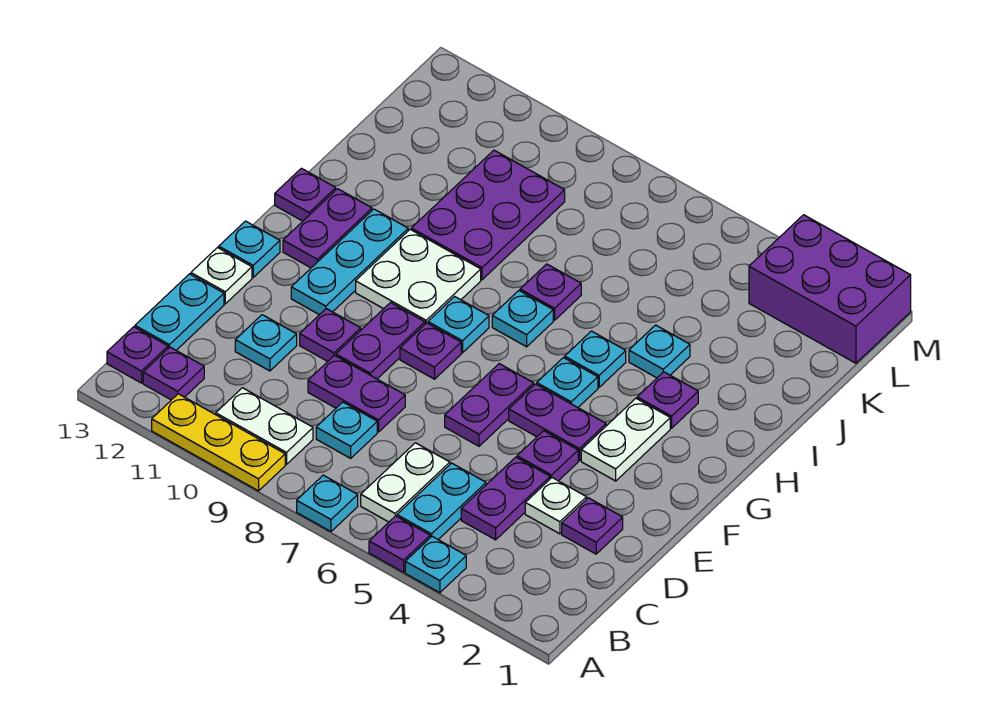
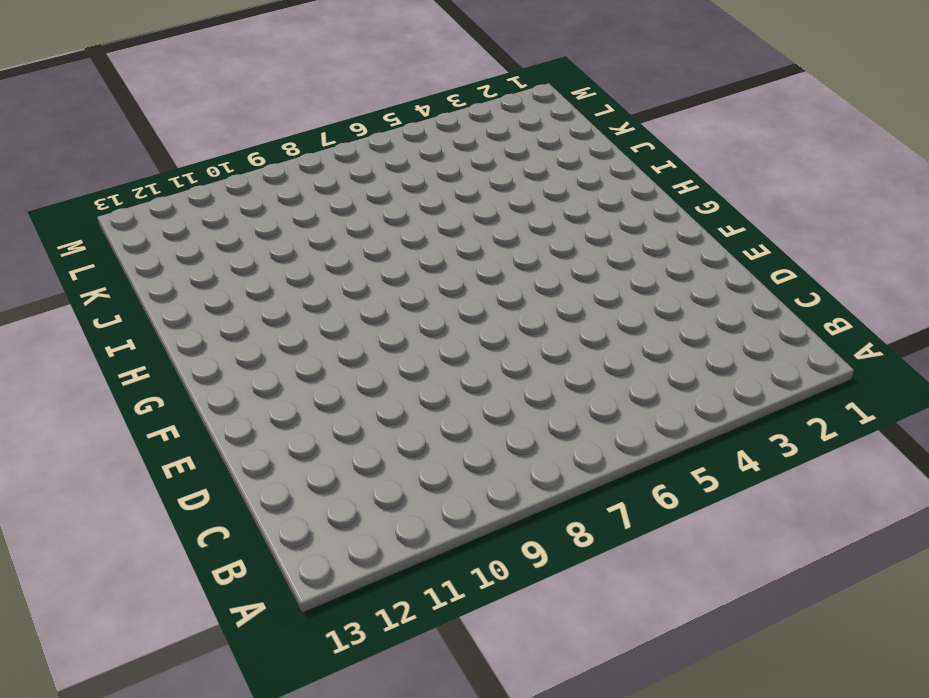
none -> cyan plate A4 level 1
none -> purple plate A5 level 1
none -> cyan plate A7 level 1
none -> yellow plate A9:A11 level 1

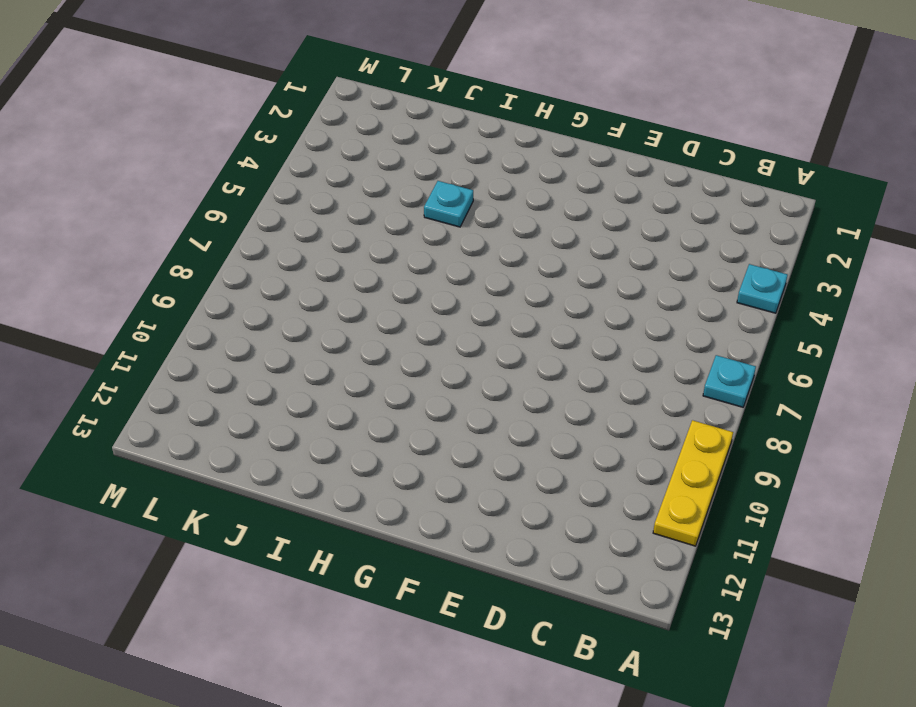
none -> purple plate A5 level 1
none -> cyan plate B5:C5 level 1
none -> white plate B6:C6 level 1
none -> white plate B9:B10 level 1

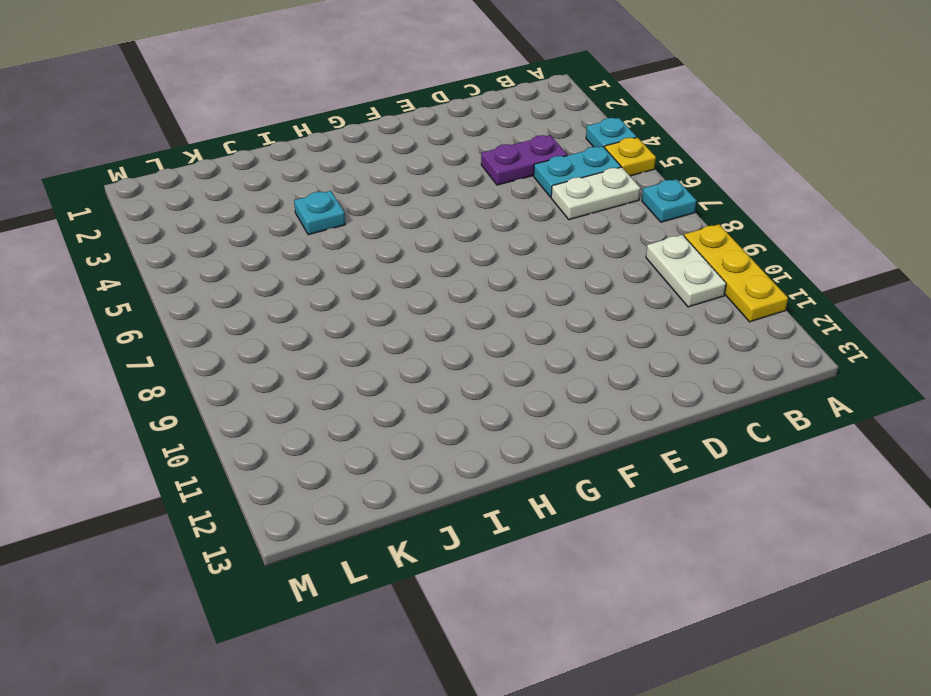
yellow plate A5 level 1 -> purple plate A5 level 1
none -> purple plate B12 level 1
none -> purple plate B13 level 1
none -> cyan plate C8 level 1
none -> cyan plate C13:D13 level 1

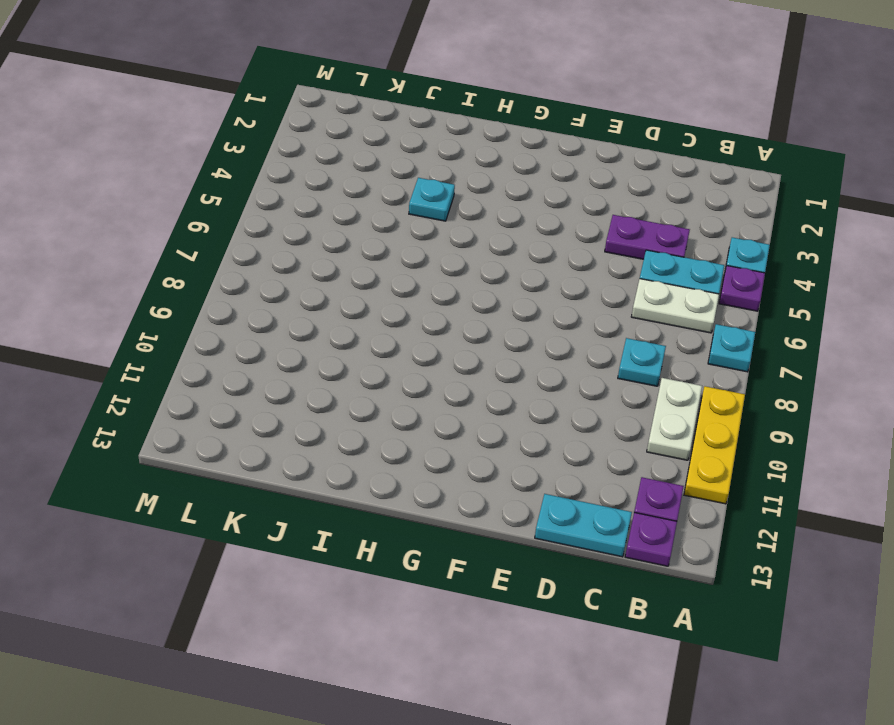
none -> purple plate D2 level 1
none -> white plate D3 level 1
none -> purple plate D8:D9 level 1
none -> cyan plate D11 level 1

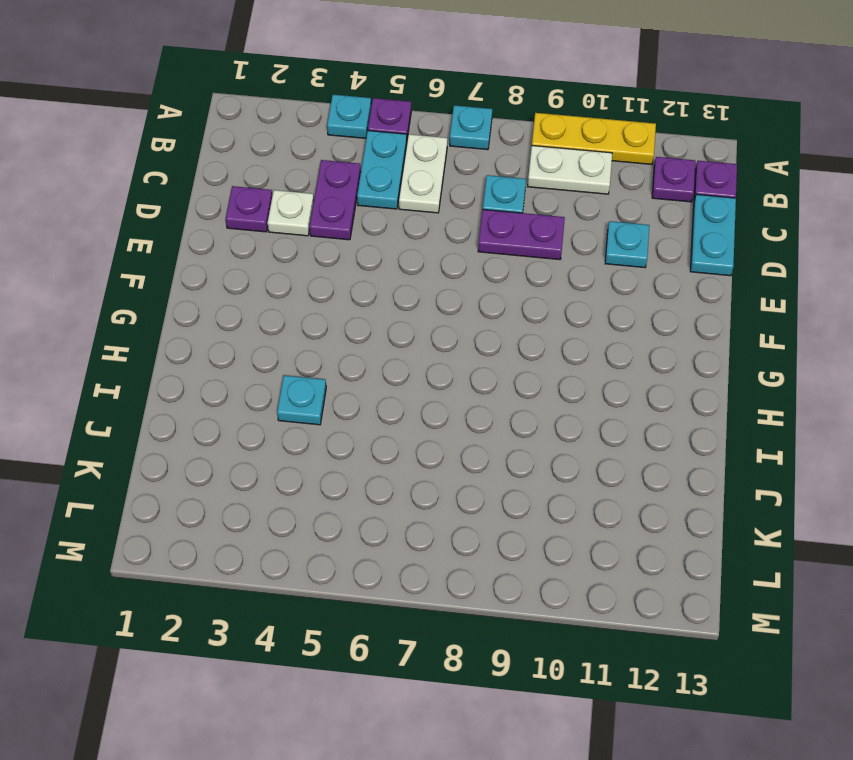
none -> purple plate E4 level 1
none -> purple plate E6:F6 level 1
none -> purple plate E9:F9 level 1
none -> purple plate E10 level 1

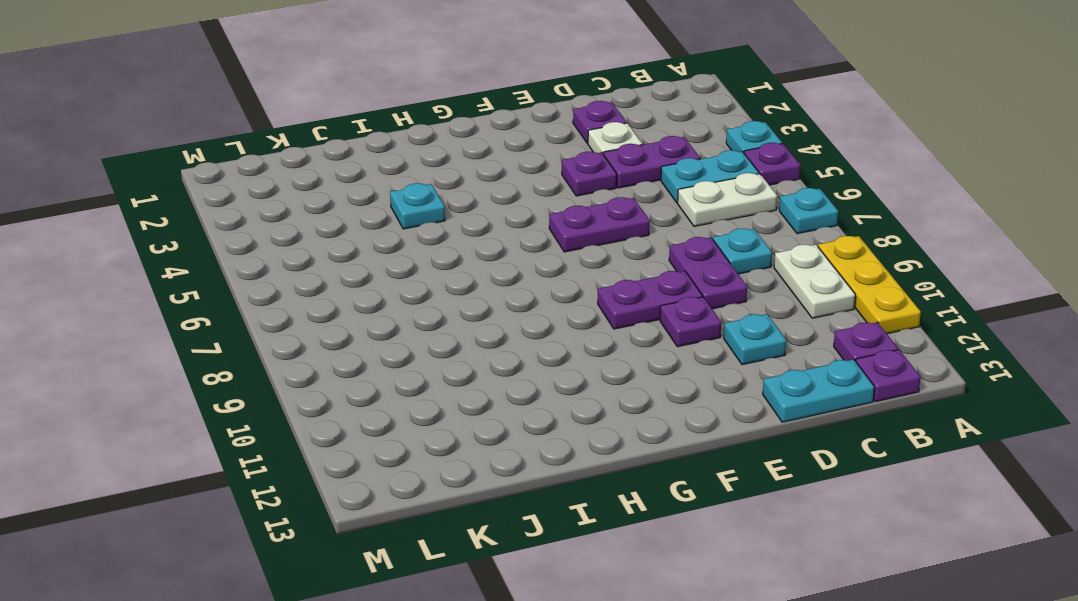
none -> white plate E13 level 1
none -> white plate F3:G3 level 1
none -> purple plate F4:F5 level 1
none -> purple plate F8 level 1

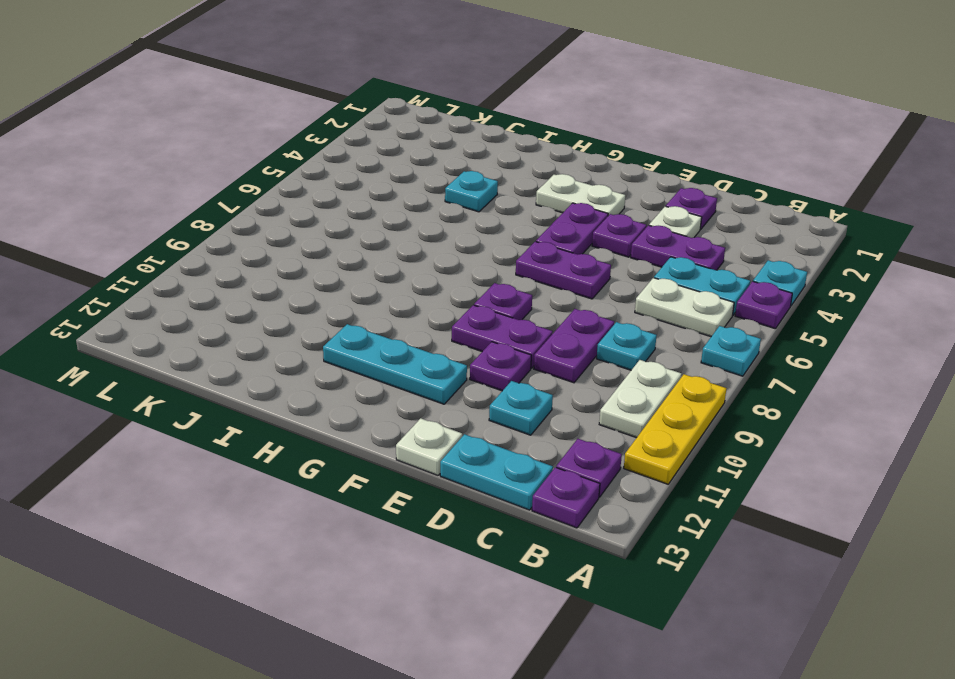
none -> cyan plate F13 level 1
none -> cyan plate G5 level 1
none -> cyan plate G8 level 1
none -> white plate G9:H10 level 1

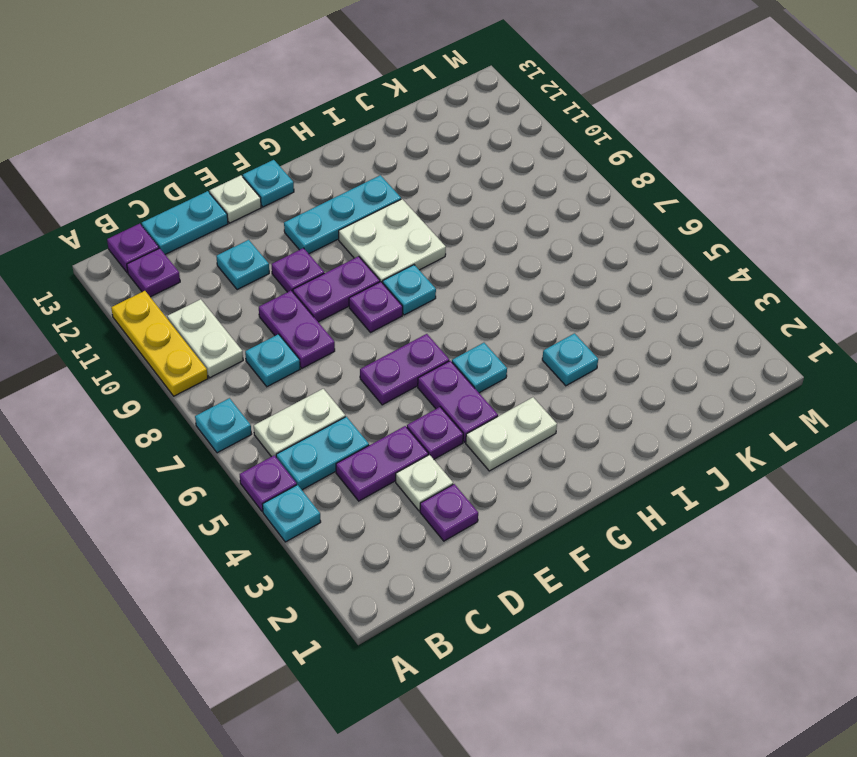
none -> purple plate G12:H12 level 1
none -> purple plate H3 level 1
none -> cyan plate H5 level 1
none -> cyan plate H7 level 1

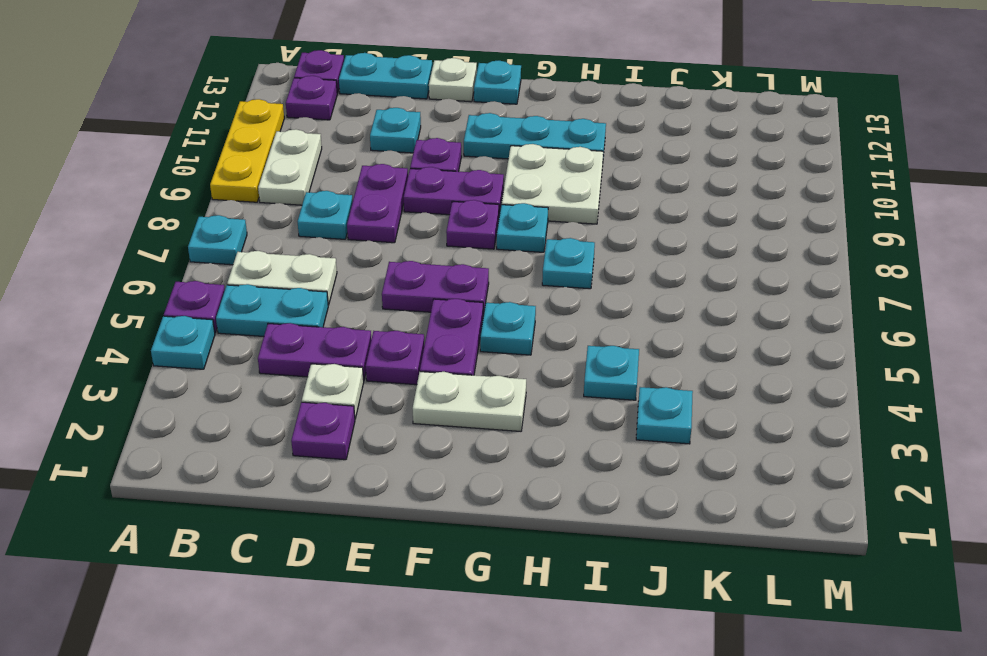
cyan plate J3 level 1 -> cyan plate H5 level 1
none -> purple plate G12:H12 level 1
none -> purple plate H3 level 1
none -> purple plate H13 level 1
none -> purple plate I7 level 1

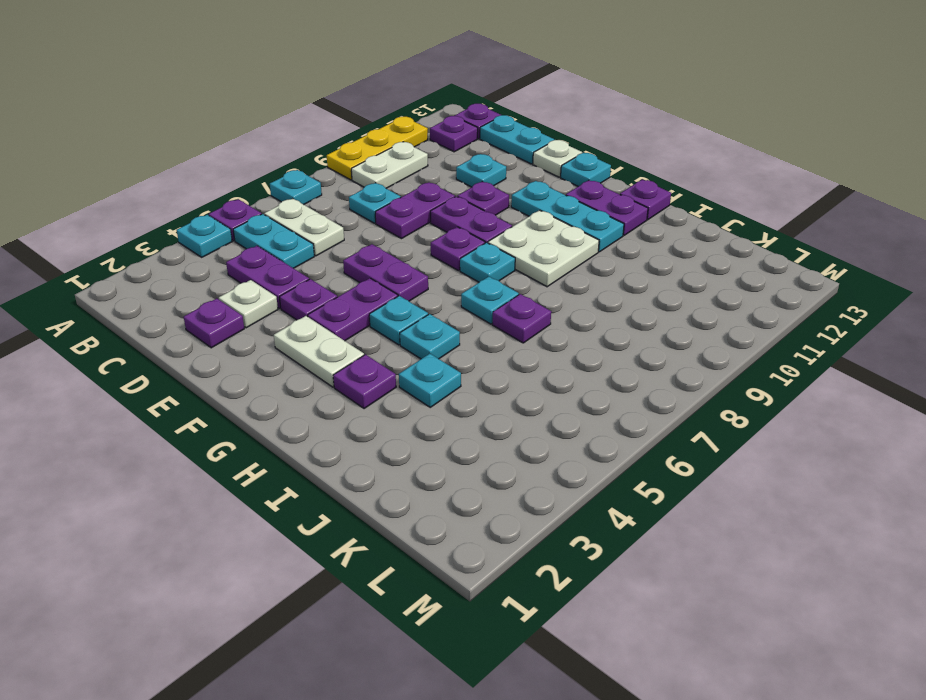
none -> purple plate I9:K10 level 1
none -> purple brick L1:M3 level 1

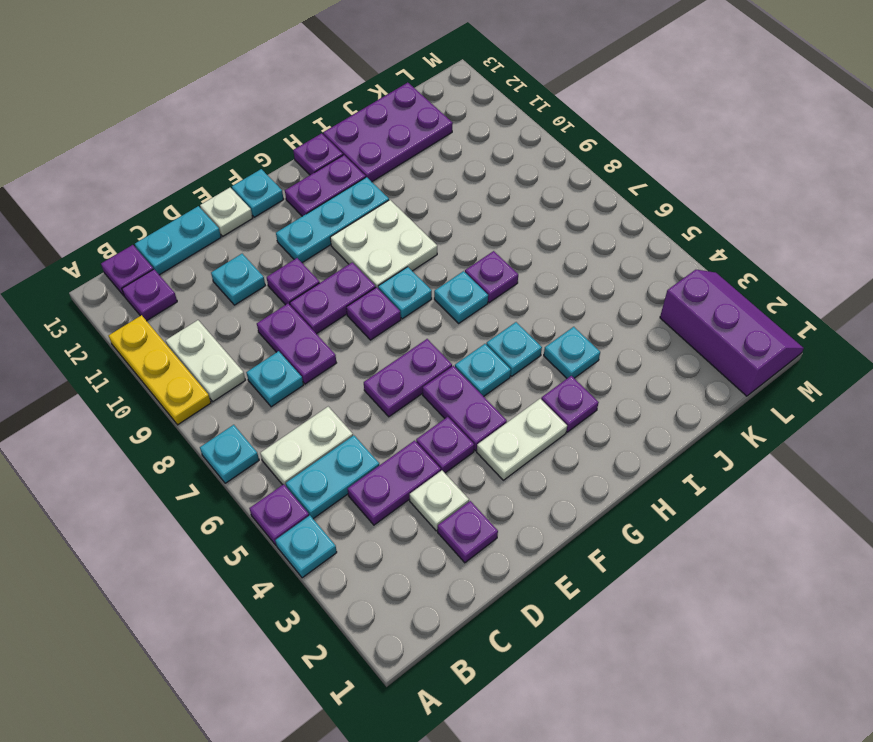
purple plate I12:K13 level 1 -> purple plate I9:K10 level 1
purple slope L1:M3 level 1 top L -> purple brick L1:M3 level 1

